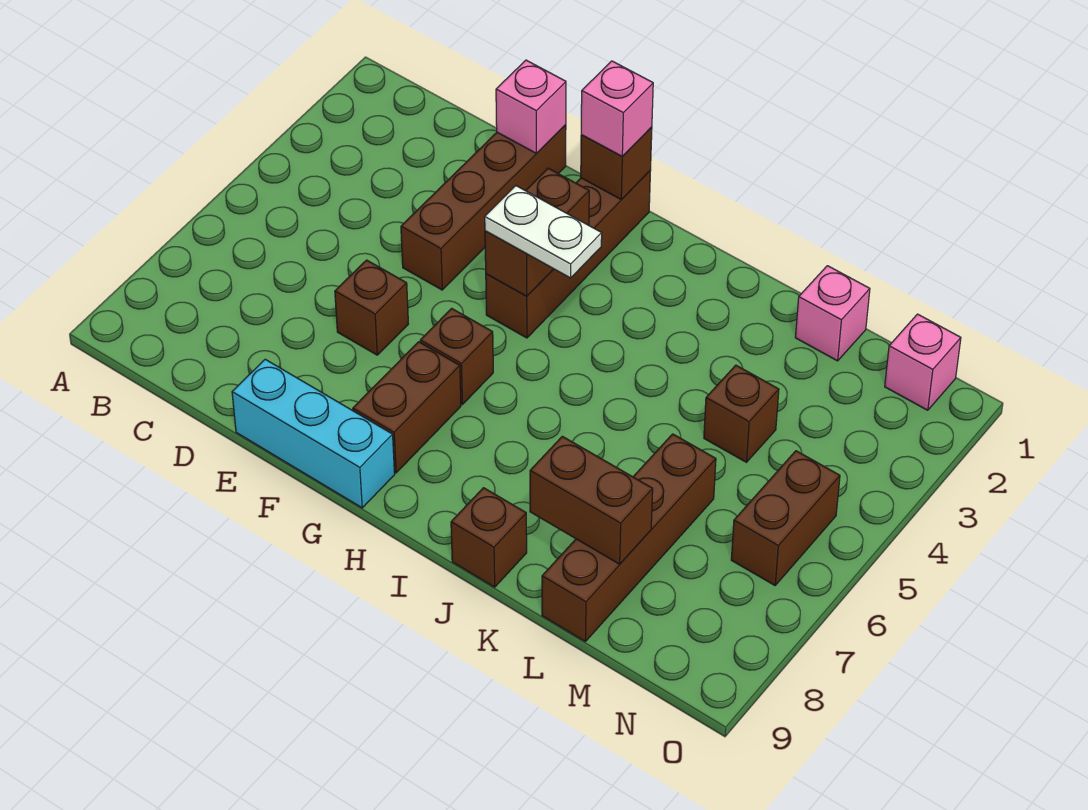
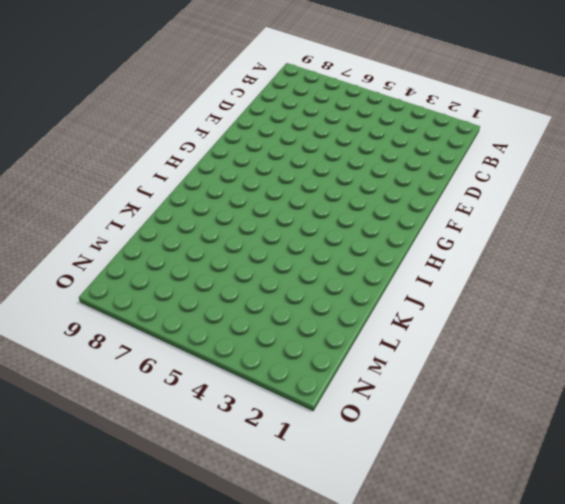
none -> brown brick E1:E4 level 1
none -> brown brick E6 level 1
none -> cyan brick E9:G9 level 1

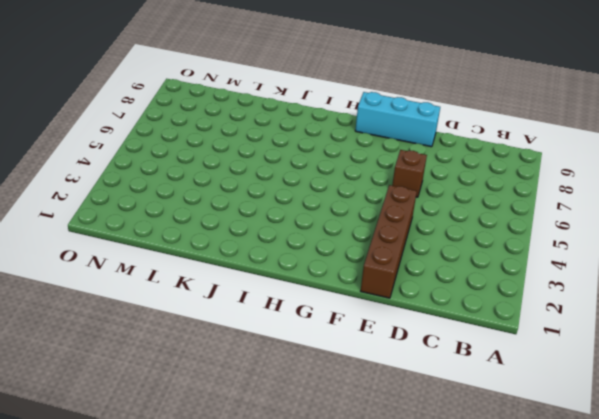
none -> brown brick G1:G4 level 1
none -> brown brick G6 level 1
none -> brown brick G7:G8 level 1

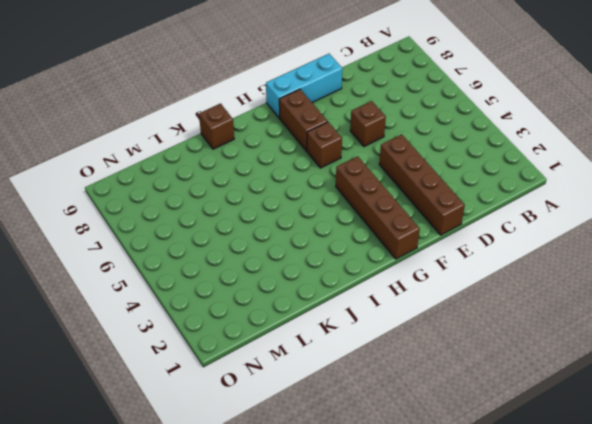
none -> pink brick L1 level 1
none -> brown brick L4 level 1
none -> brown brick L6:L9 level 1

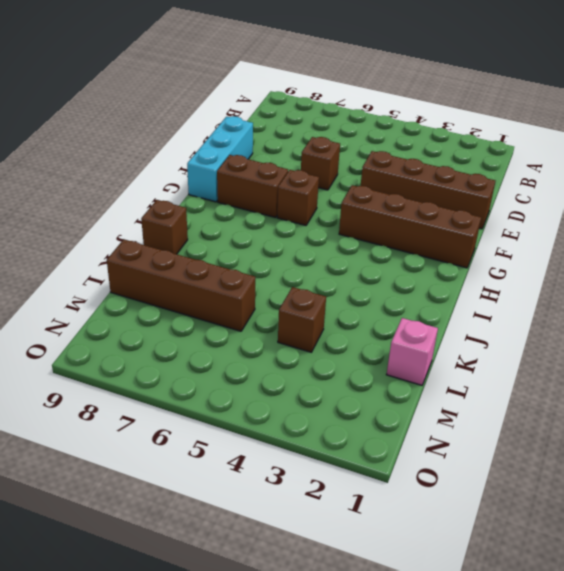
none -> pink brick N1 level 1
none -> brown brick N5:N6 level 1
none -> pink brick E1 level 2

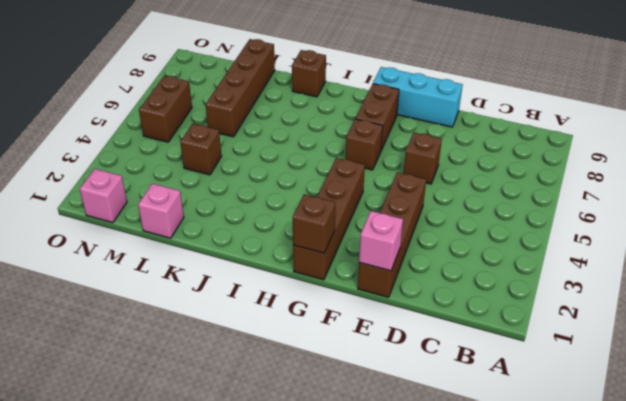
none -> brown brick G3:G4 level 2
none -> brown brick K8:L8 level 2
none -> pink brick G1 level 3

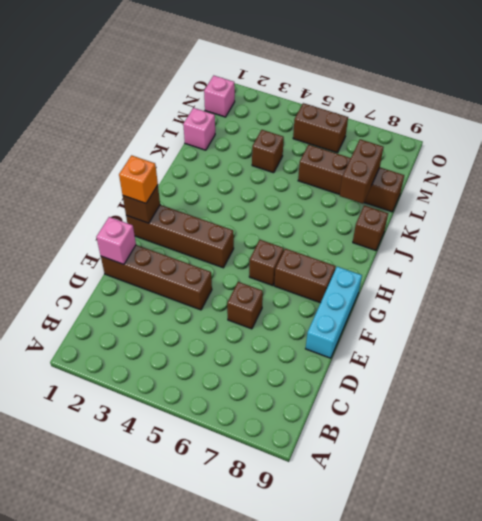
orange brick G1 level 3 -> pink brick G1 level 3
none -> brown brick G3:G4 level 2
none -> white plate G4:H4 level 3

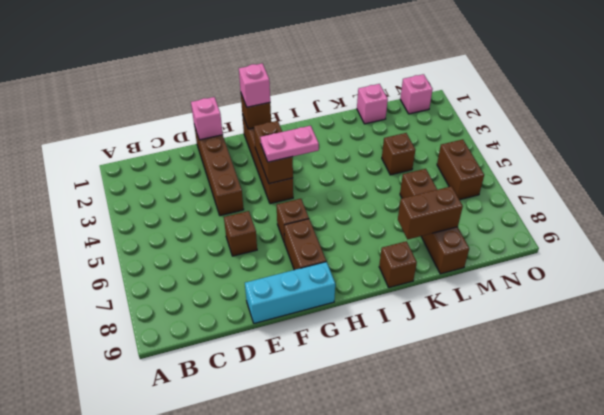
pink plate G4:H4 level 3 -> white plate G4:H4 level 3

